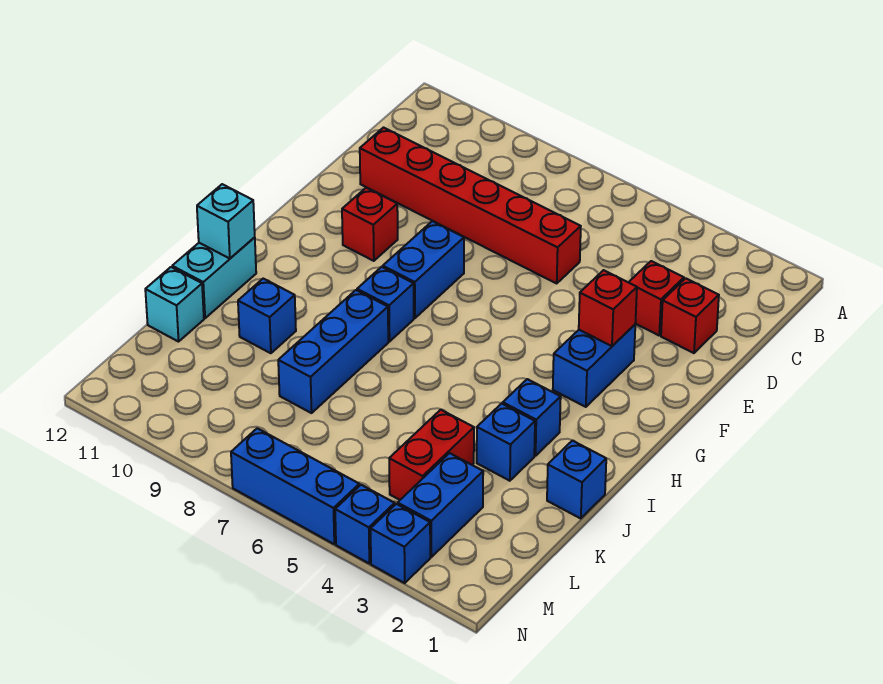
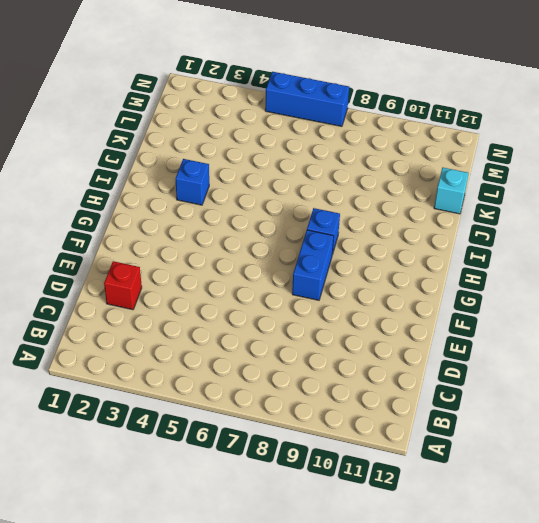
none -> red brick D3 level 1
none -> red brick D6:D11 level 1
none -> blue brick F3:G3 level 1

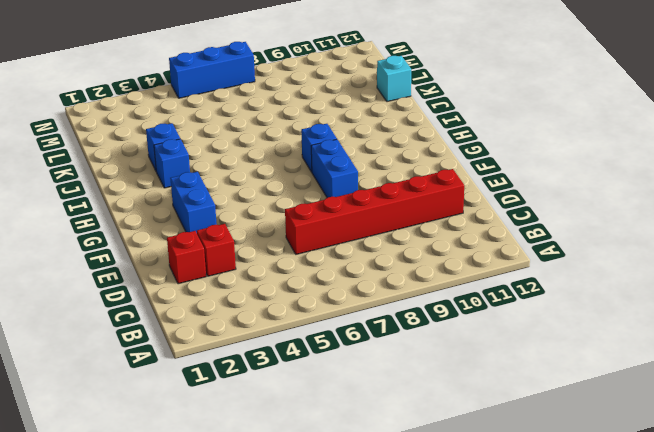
none -> red brick F10 level 1
none -> blue brick I8:K8 level 1
none -> cyan brick I12:J12 level 1

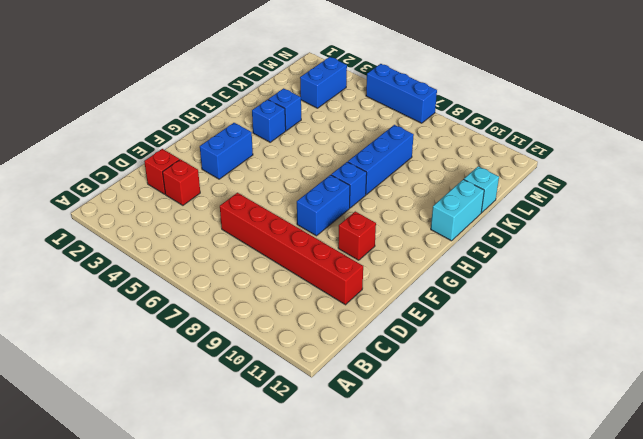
none -> blue brick J1 level 1
none -> blue brick J10 level 1
none -> red brick K4:L4 level 1

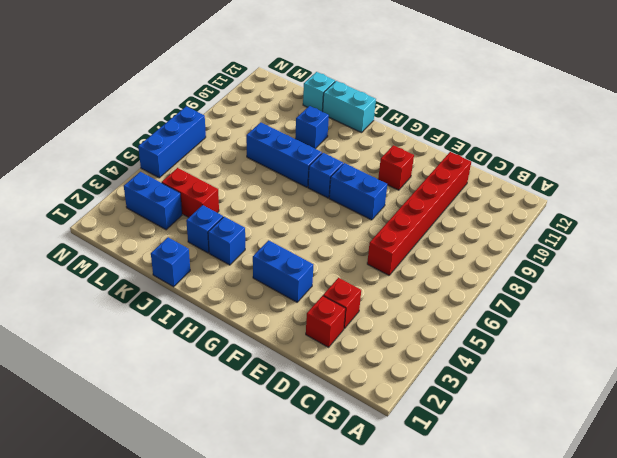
none -> blue brick N3 level 1
none -> blue brick N4 level 1
none -> red brick F3 level 2

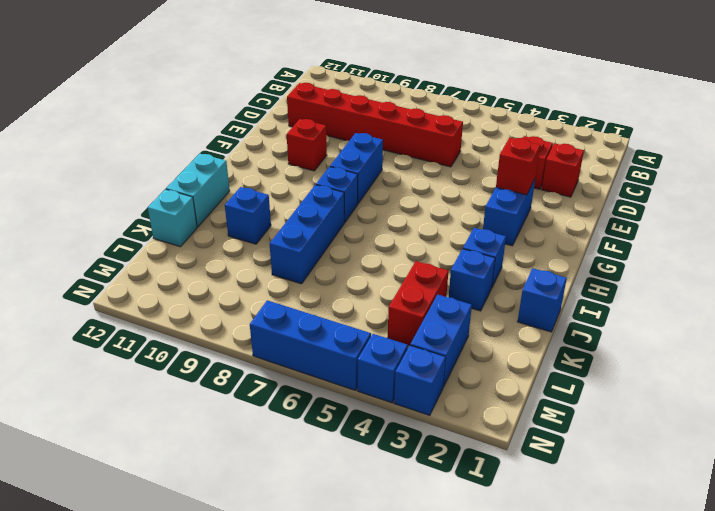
none -> cyan brick I12 level 2

